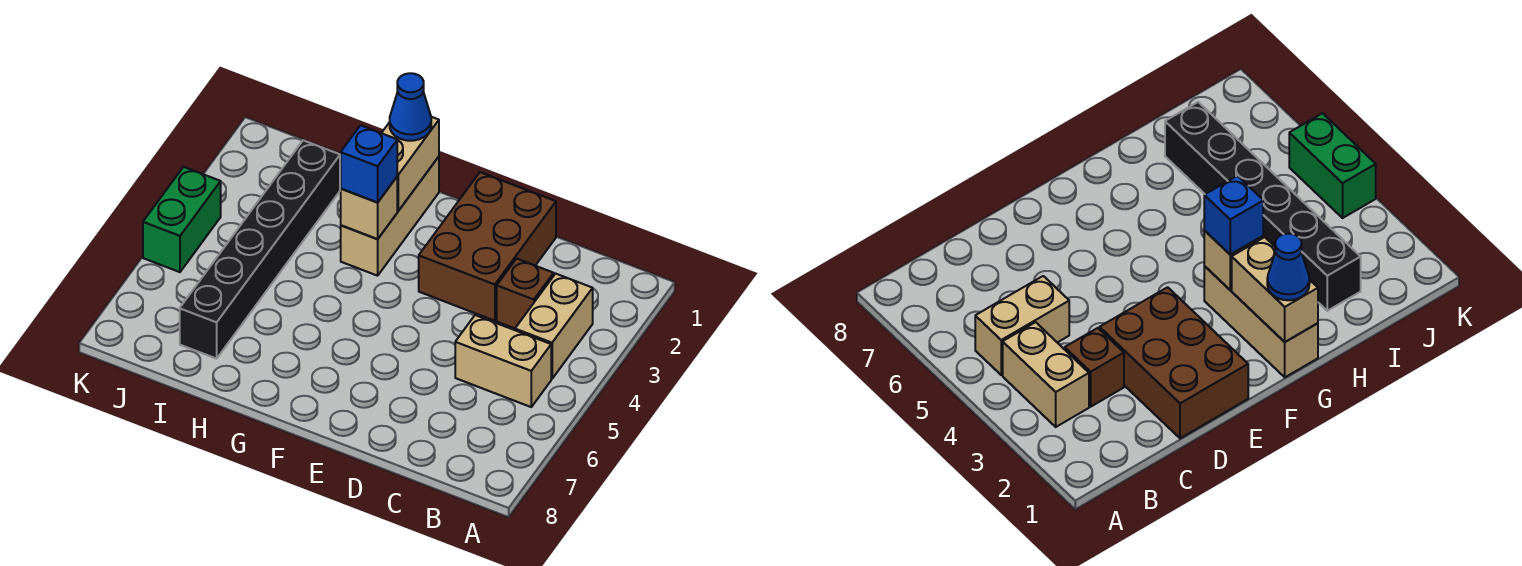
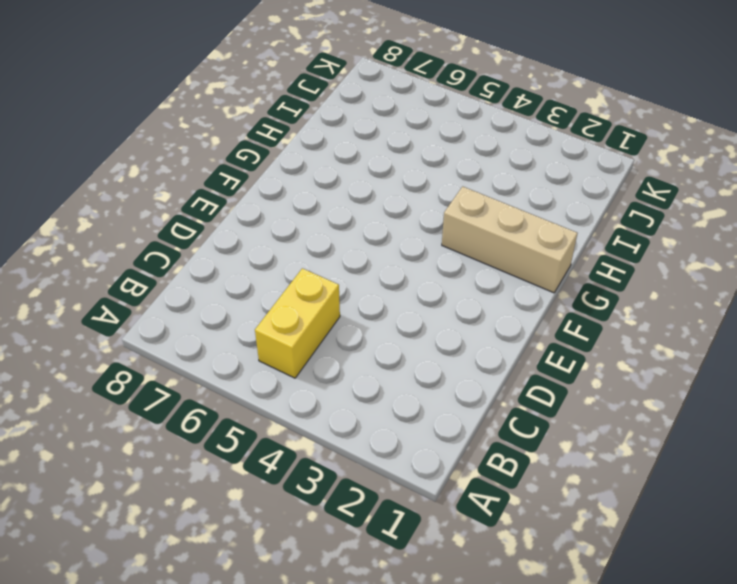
yellow brick B5:C5 level 1 -> tan brick B5:C5 level 1
none -> tan brick B3:B4 level 1
none -> brown brick C3 level 1

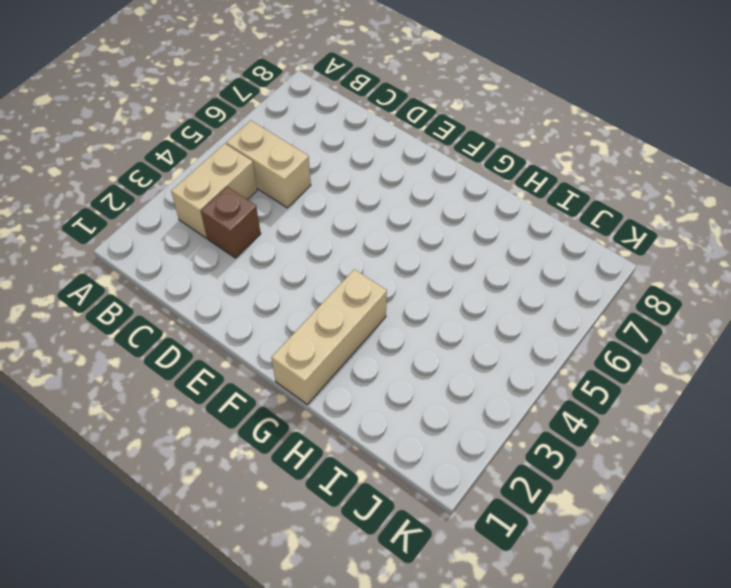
none -> brown brick D1:E3 level 1
none -> black brick I2:I7 level 1

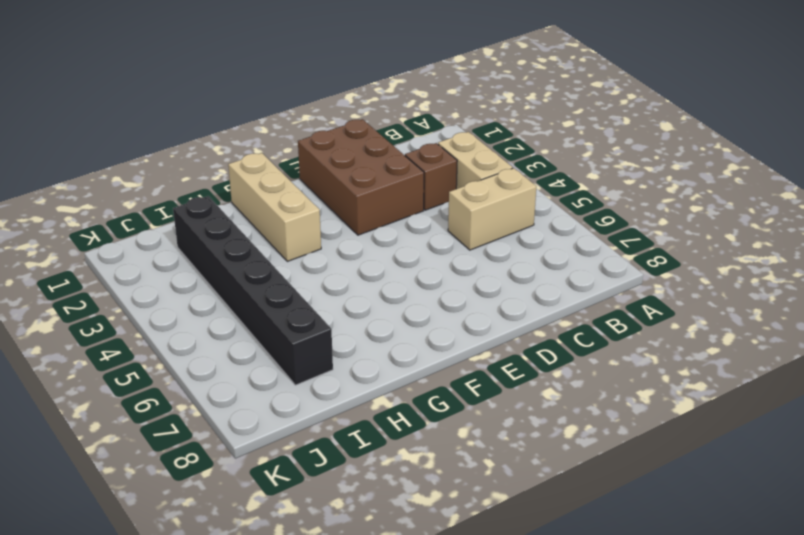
none -> green brick K4:K5 level 1
none -> tan brick G1:G2 level 2

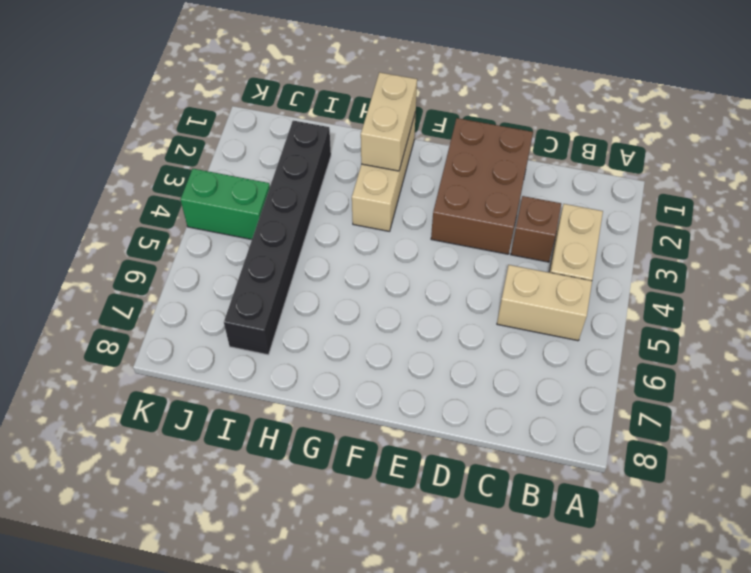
green brick J4:K4 level 1 -> green brick K4:K5 level 1
none -> tan brick G3 level 2
none -> blue cone G1 level 3

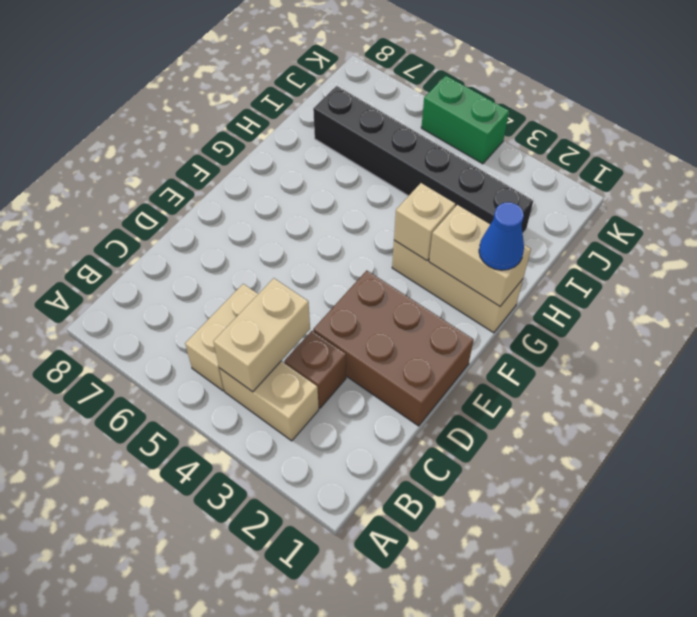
tan brick B4:C4 level 2 -> none
none -> blue brick G3 level 3

